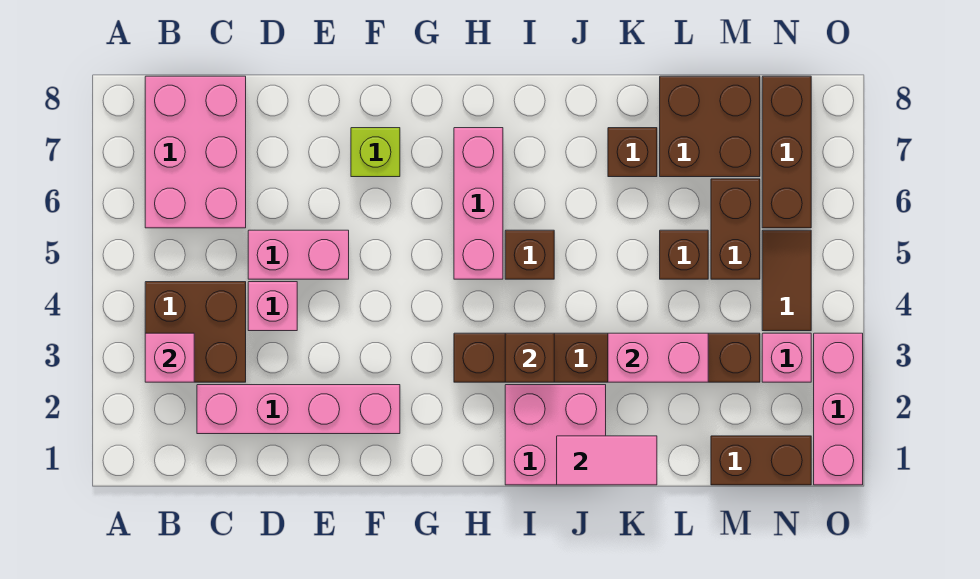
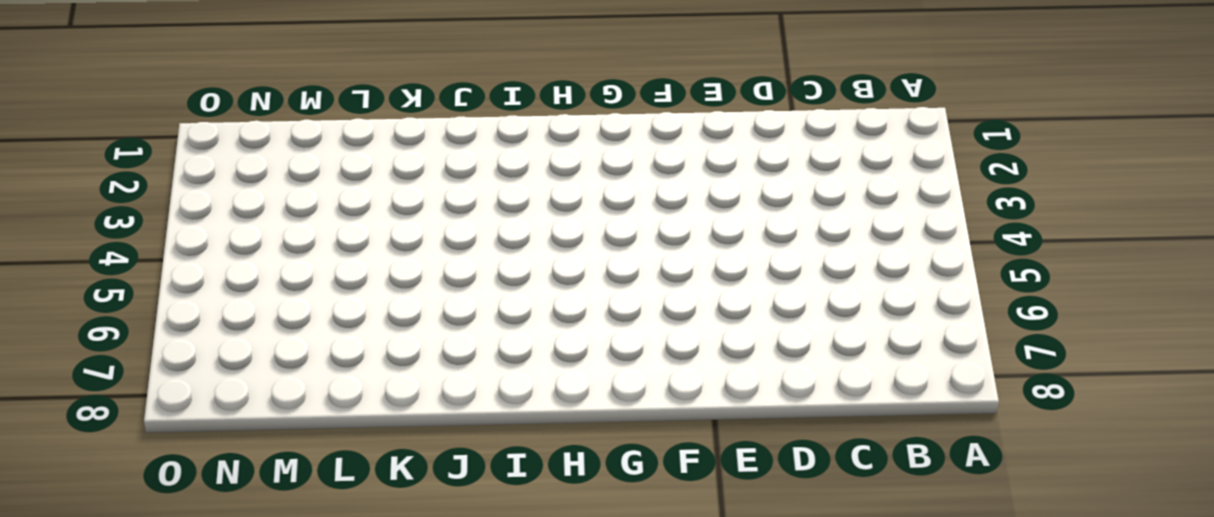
none -> brown brick B3:C4 level 1
none -> pink brick B6:C8 level 1
none -> pink brick C2:F2 level 1

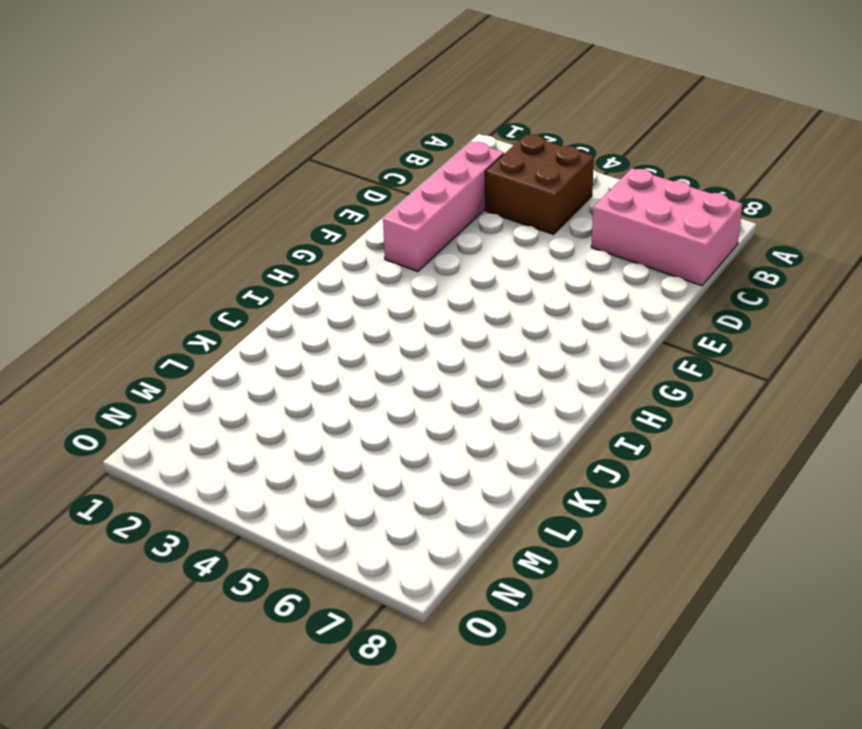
none -> pink brick D4 level 1
none -> pink brick D5:E5 level 1
none -> lime brick F7 level 1

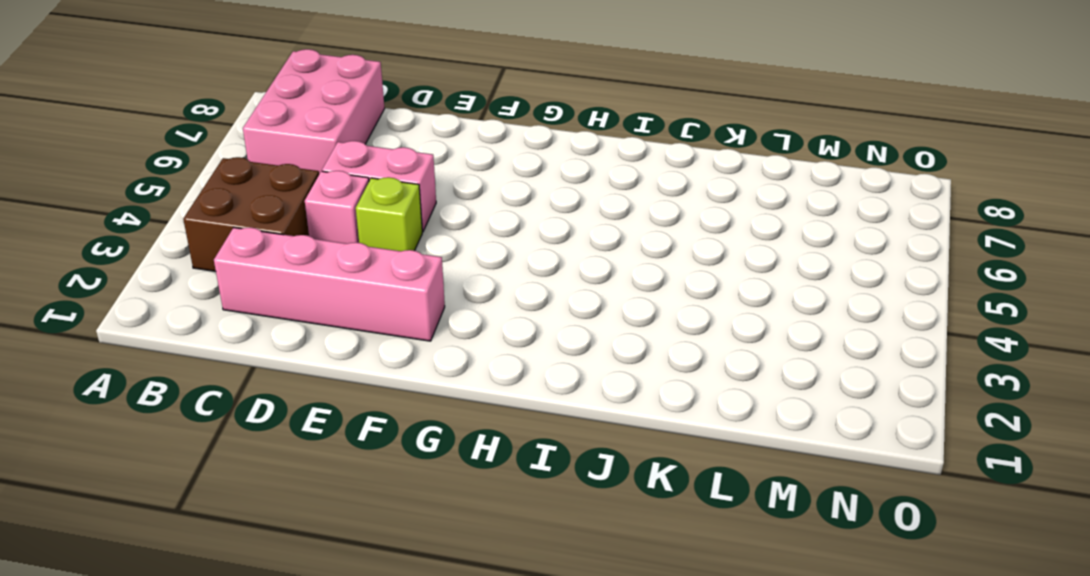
lime brick E4 level 1 -> lime brick F7 level 1
none -> brown brick H3:M3 level 1
none -> pink brick H5:H7 level 1
none -> pink brick I1:J2 level 1

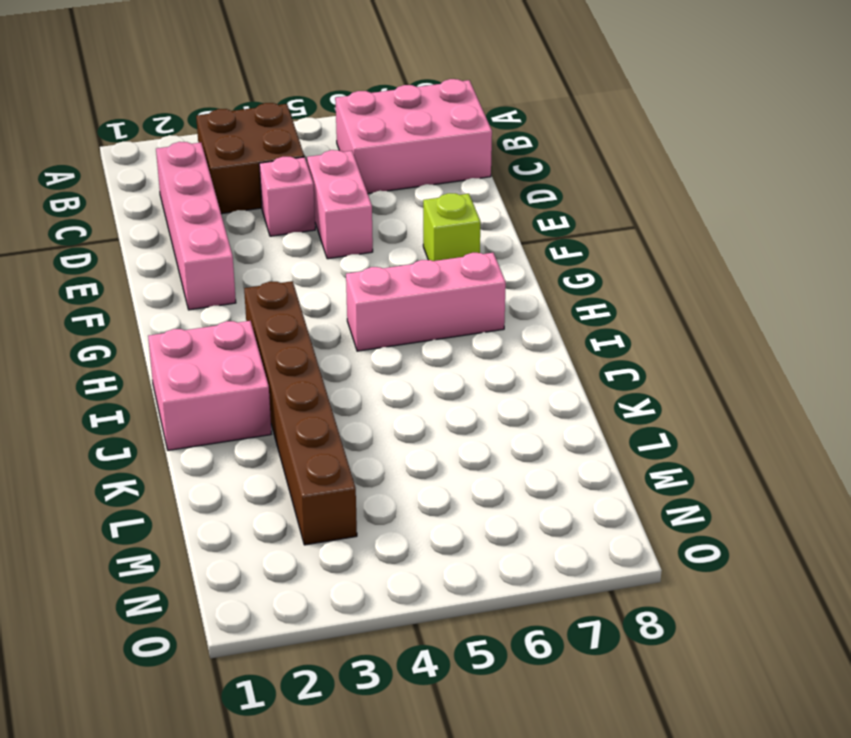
none -> brown brick I5 level 1
none -> brown brick K7 level 1
none -> brown brick L5 level 1

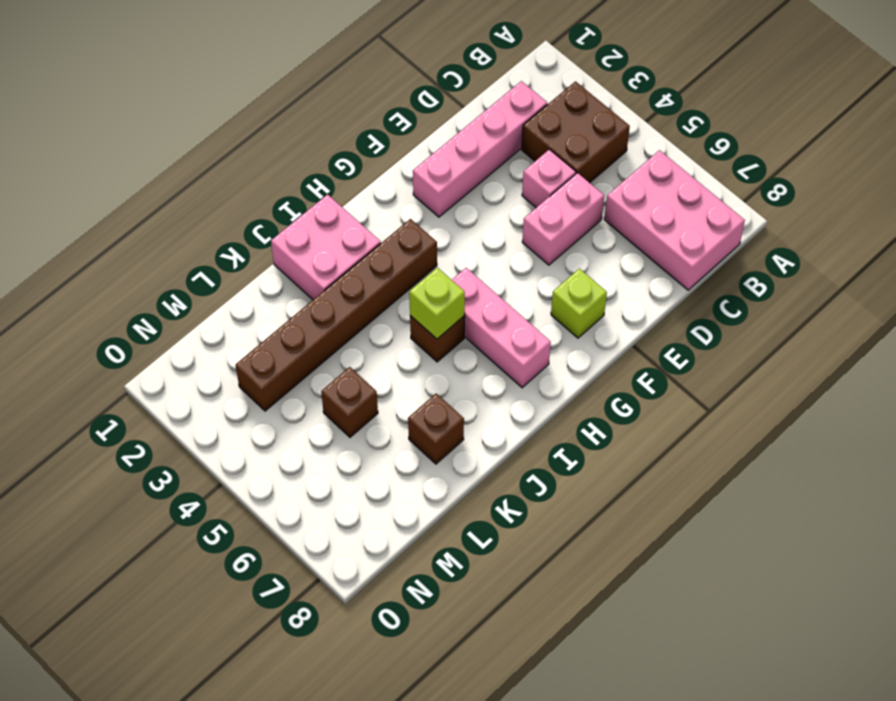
lime brick I5 level 2 -> none
none -> brown brick L7:M8 level 1
none -> brown brick M1:N1 level 1
none -> brown brick M5:M6 level 1

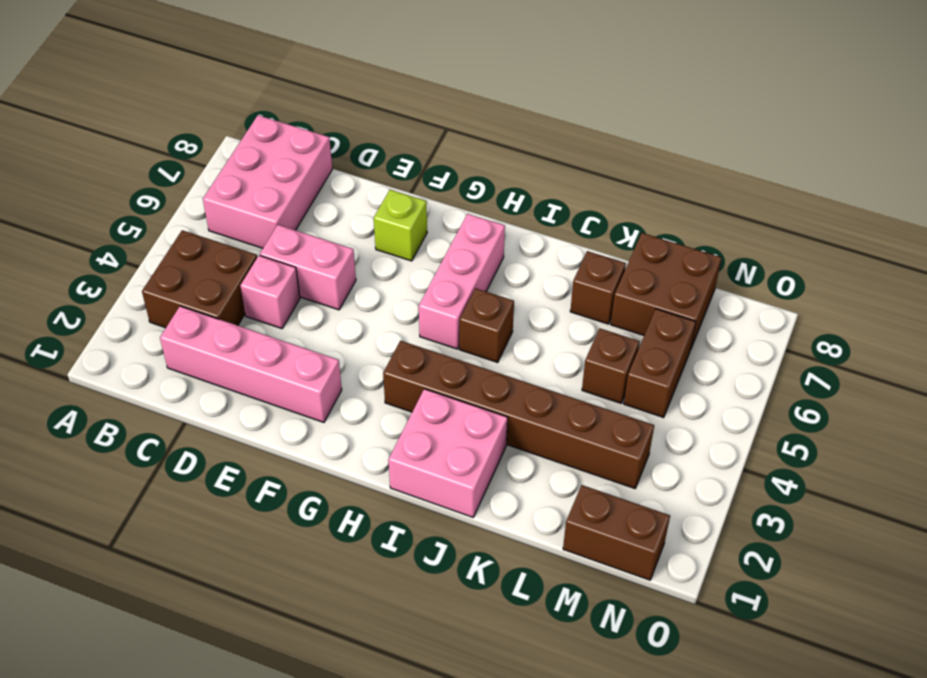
none -> pink brick N3 level 1
none -> brown tile N4:N5 level 1
none -> brown brick N6:N8 level 1

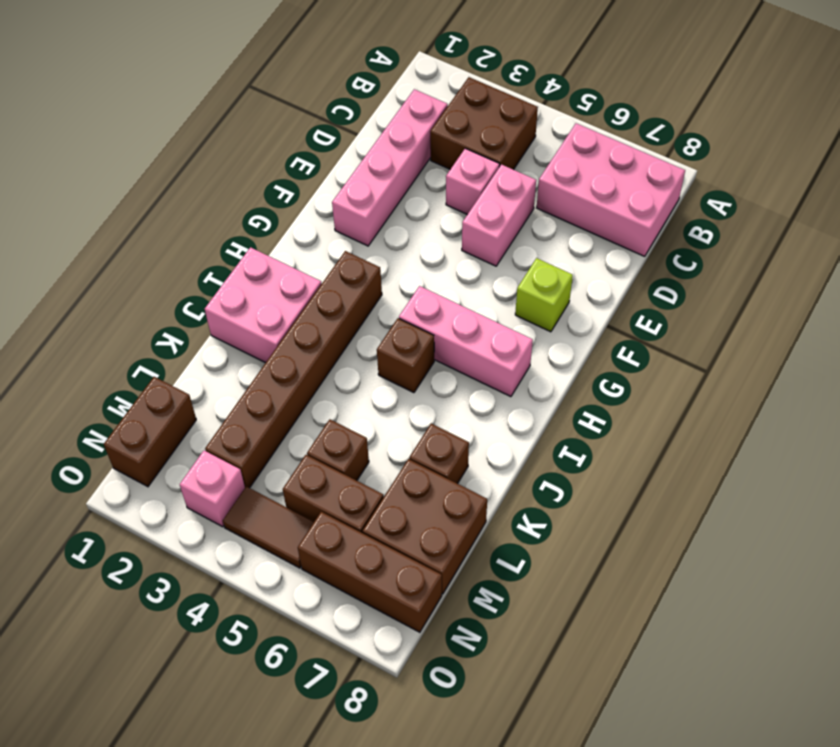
none -> pink brick O1:O3 level 1
none -> pink brick B3 level 2
none -> brown brick I3 level 2

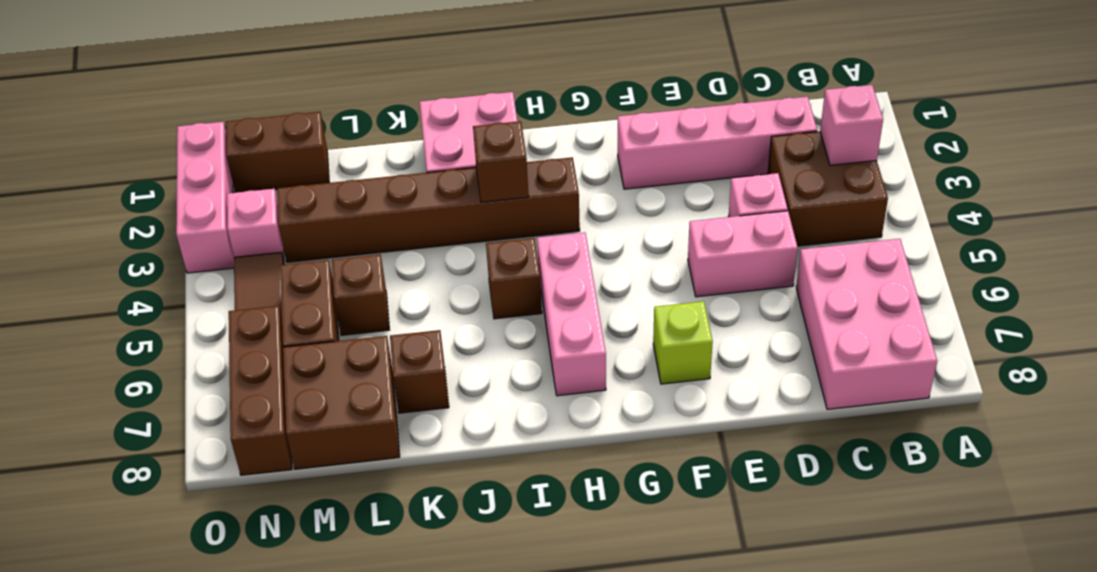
none -> pink tile J1:K1 level 2
none -> pink brick K3:L3 level 2

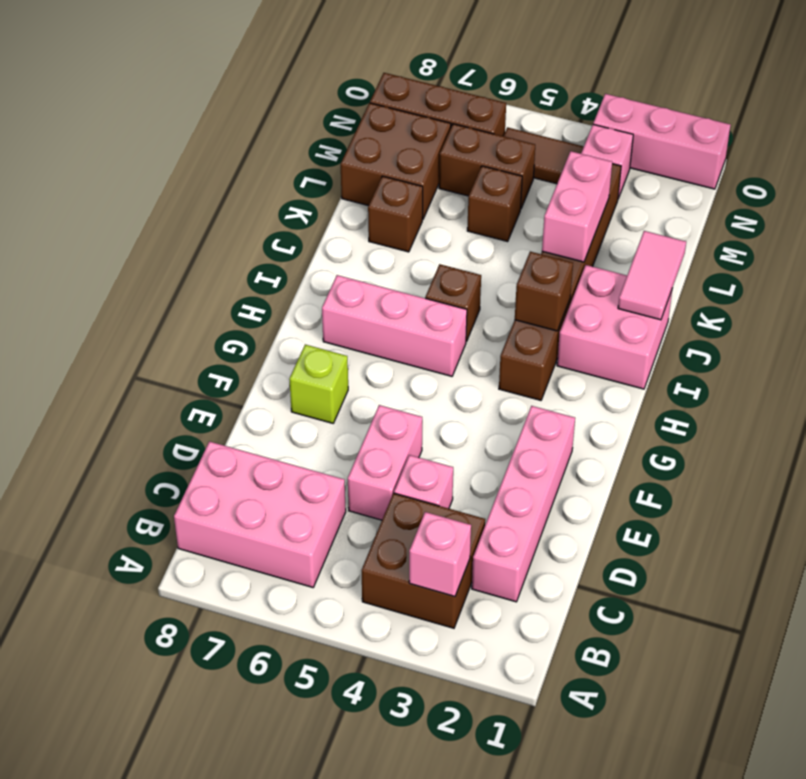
none -> brown brick M1:N1 level 1

